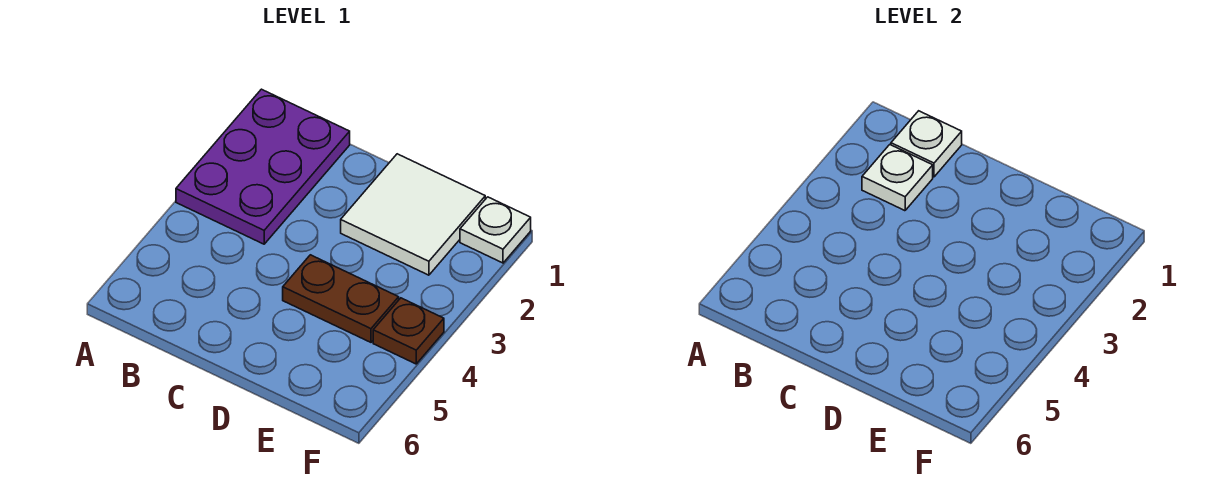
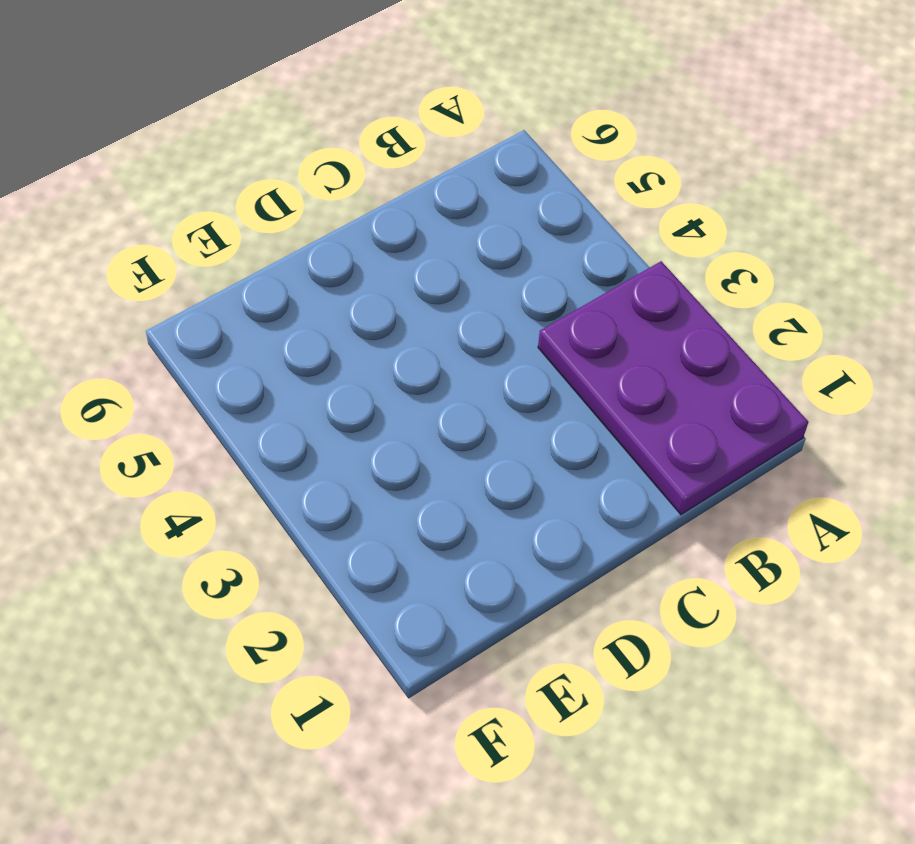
none -> white tile D1:E2 level 1
none -> brown plate D4:E4 level 1

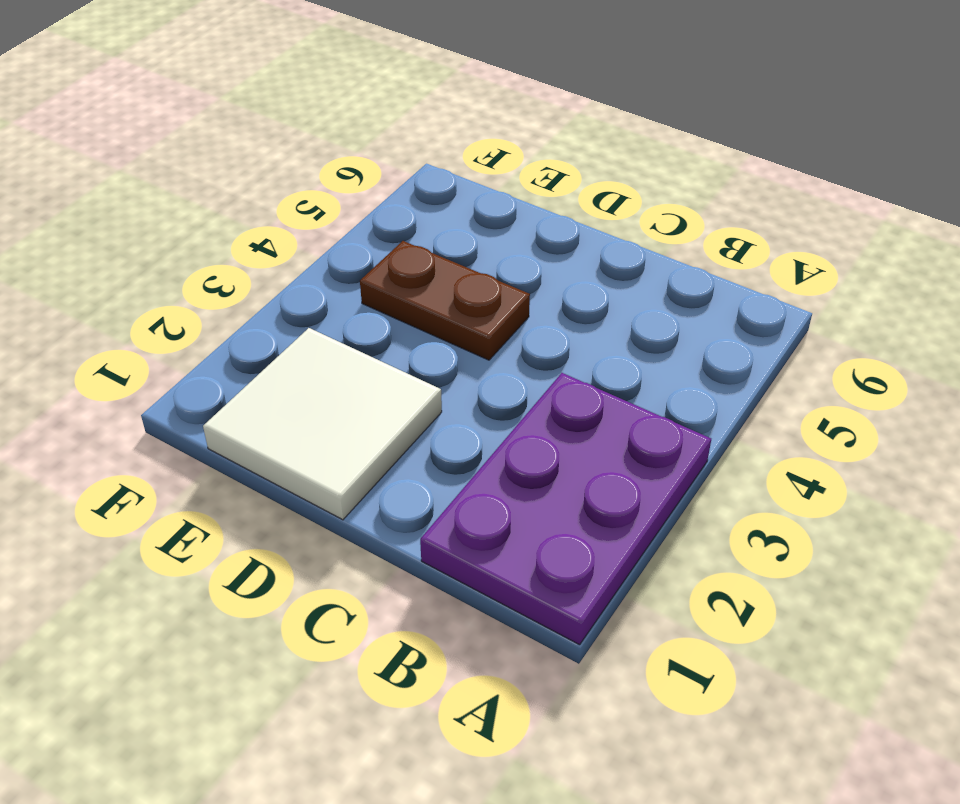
none -> white plate F1 level 1
none -> brown plate F4 level 1

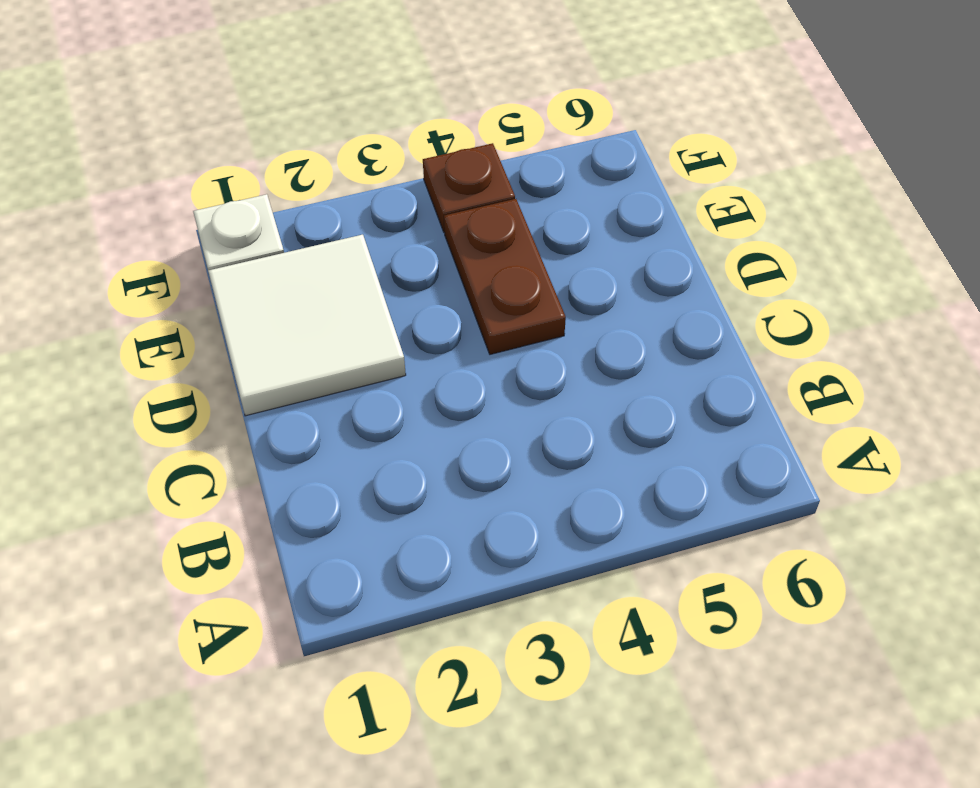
none -> purple plate A1:B3 level 1
none -> white plate B1 level 2

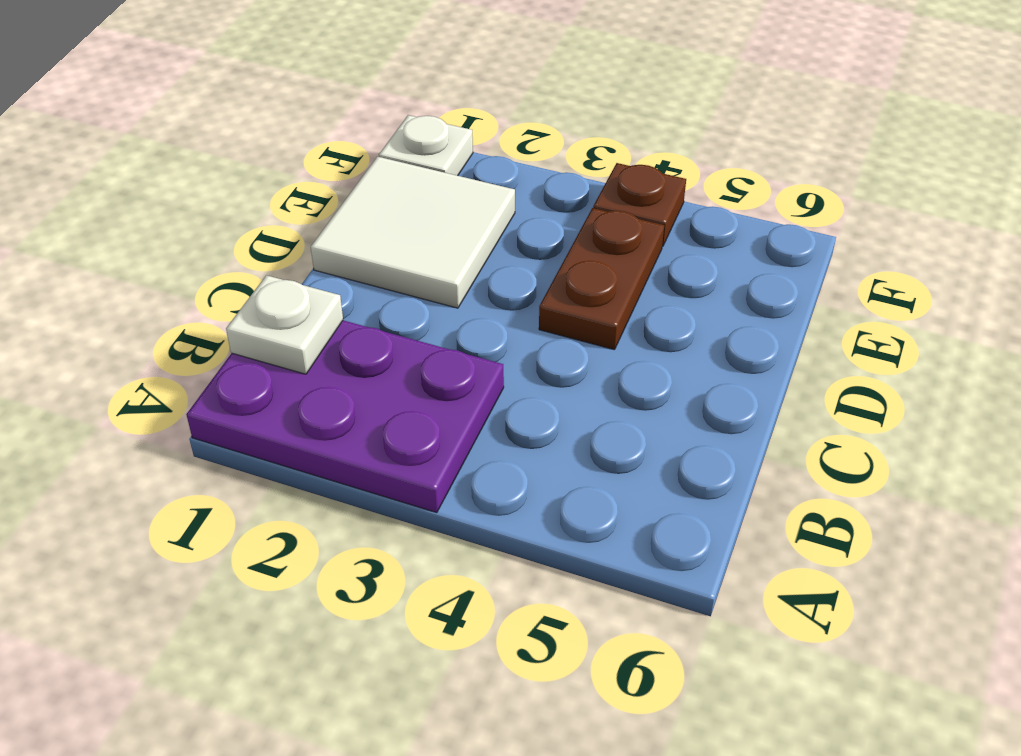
none -> white plate B2 level 2

